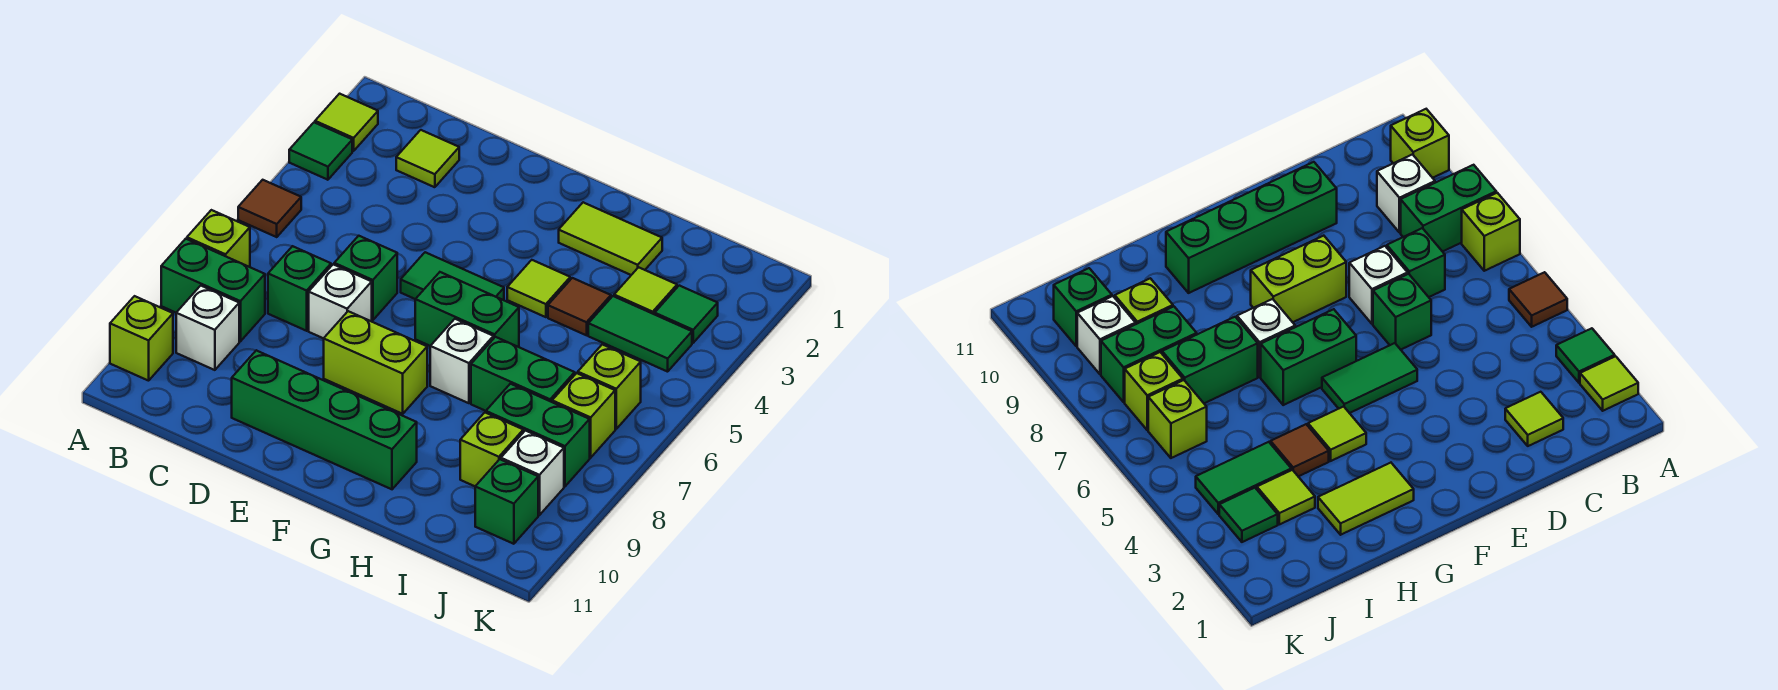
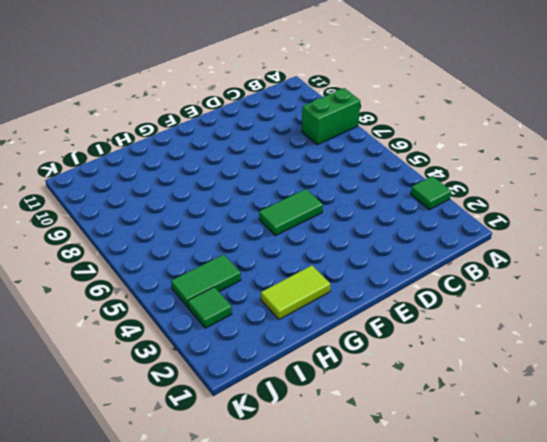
none -> lime tile A2 level 1
none -> brown tile A5 level 1
none -> lime brick A7 level 1

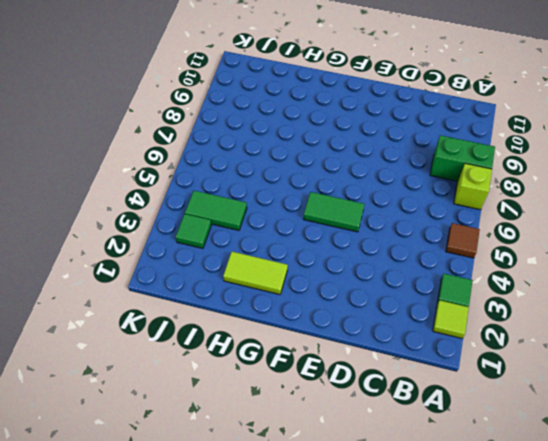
none -> lime brick A10 level 1
none -> white brick B9 level 1
none -> lime tile C2 level 1

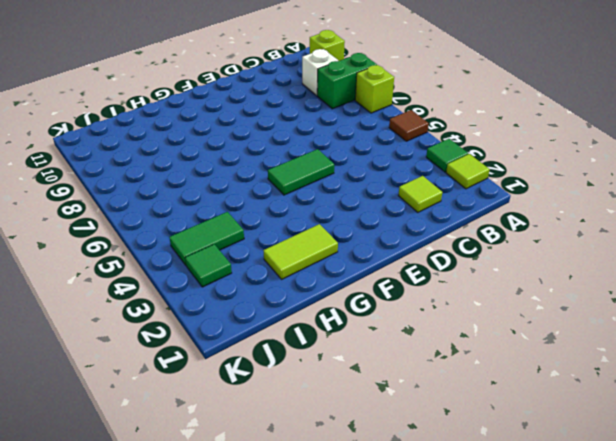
none -> green brick C7 level 1
none -> green brick D6 level 1
none -> white brick D7 level 1

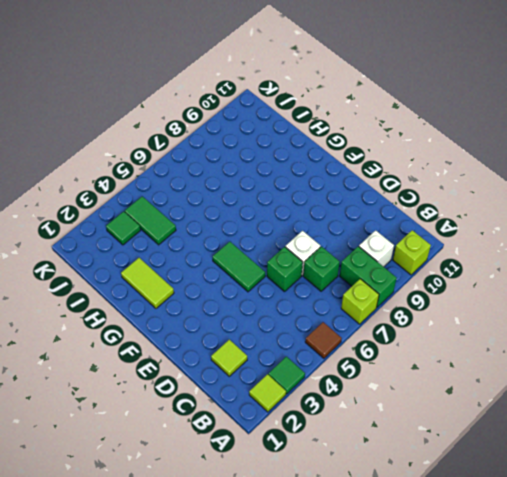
none -> green brick D10:G10 level 1
none -> lime brick E8:F8 level 1
none -> green brick F6:G6 level 1

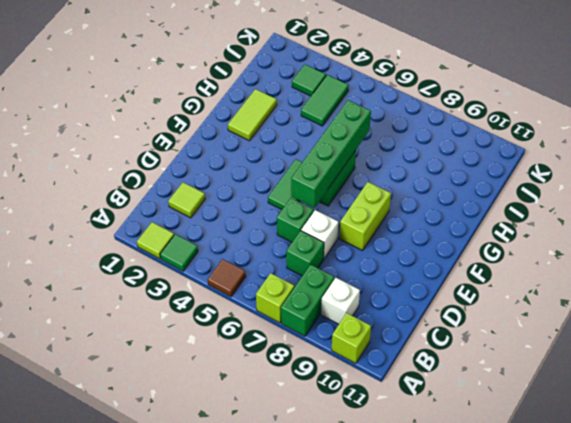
green brick E6:H6 level 2 -> green brick D10:G10 level 1
none -> lime tile G4 level 1
none -> white brick G7 level 1
none -> brown tile H4 level 1

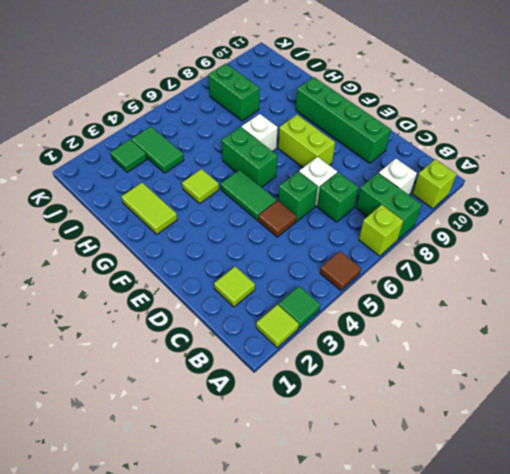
brown tile D5 level 1 -> brown tile H4 level 1
none -> green brick H7:I7 level 1
none -> lime tile I3 level 1
none -> lime brick I9 level 1

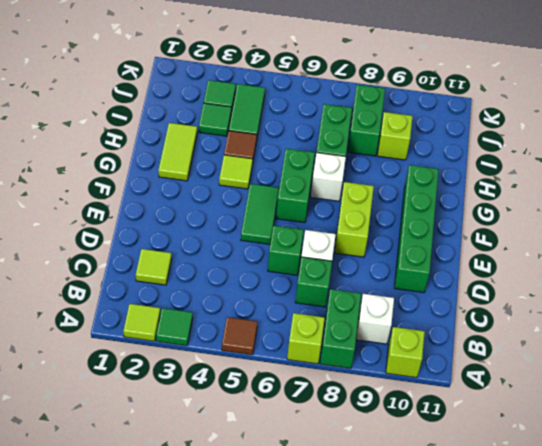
green tile I3 level 1 -> lime tile I3 level 1
none -> lime brick J6 level 1
none -> lime brick J7 level 1
none -> white brick J9 level 1

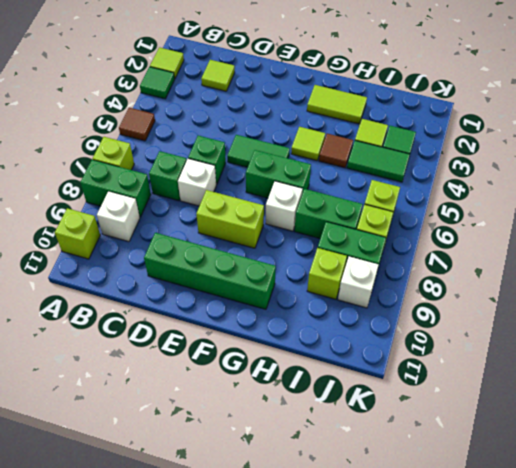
none -> green brick J10 level 1

